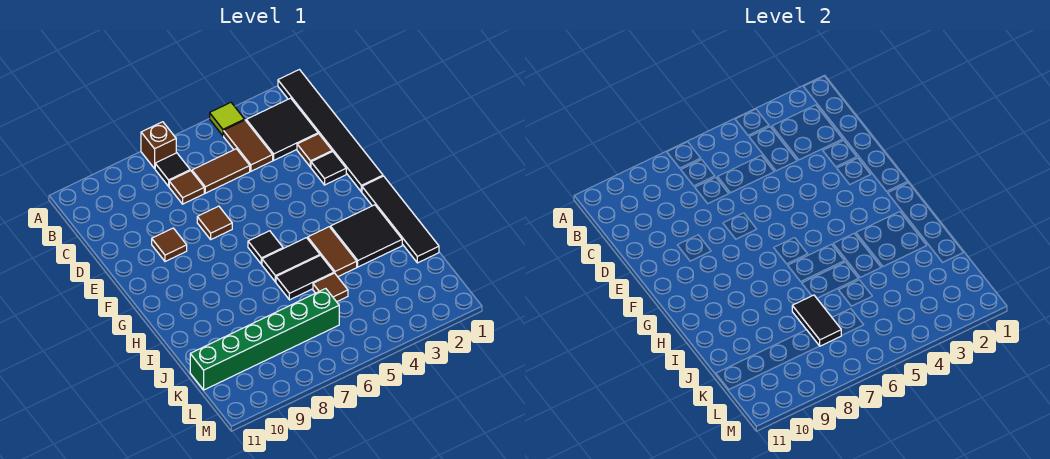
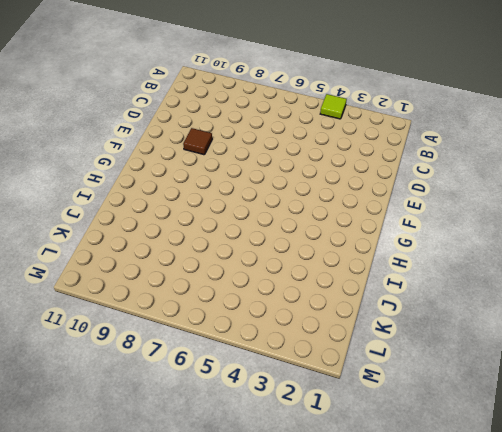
none -> black tile A1:F1 level 1
none -> brown brick A7 level 1
none -> black tile B2:C3 level 1

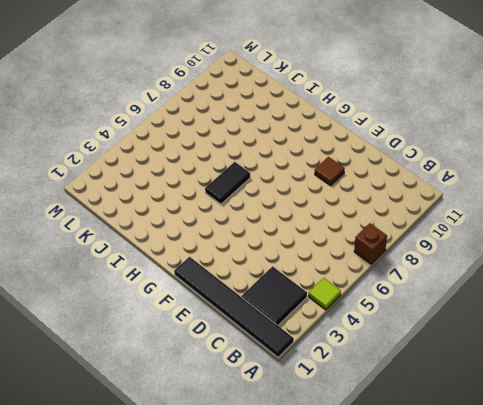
none -> brown tile B4:C4 level 1
none -> black tile B7 level 1
none -> brown tile C5:C6 level 1

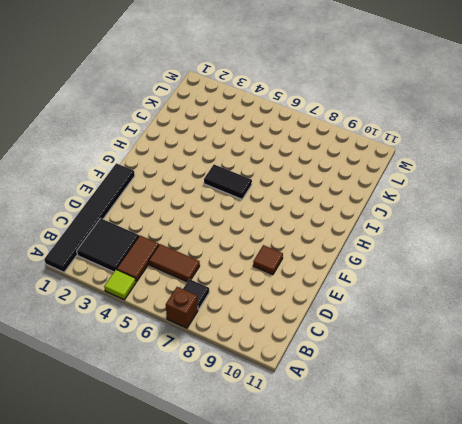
none -> brown tile C7 level 1
none -> brown tile D2 level 1
none -> black tile E2 level 1

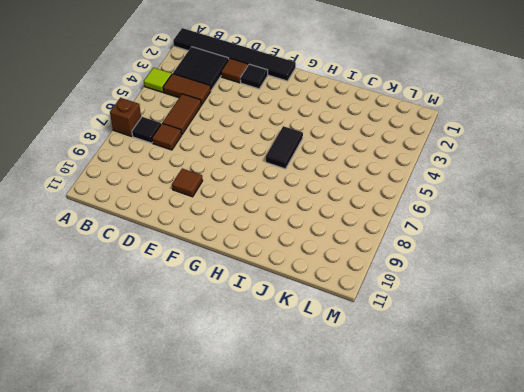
none -> brown tile E7 level 1
none -> black tile G1:J1 level 1
none -> black tile G6 level 1

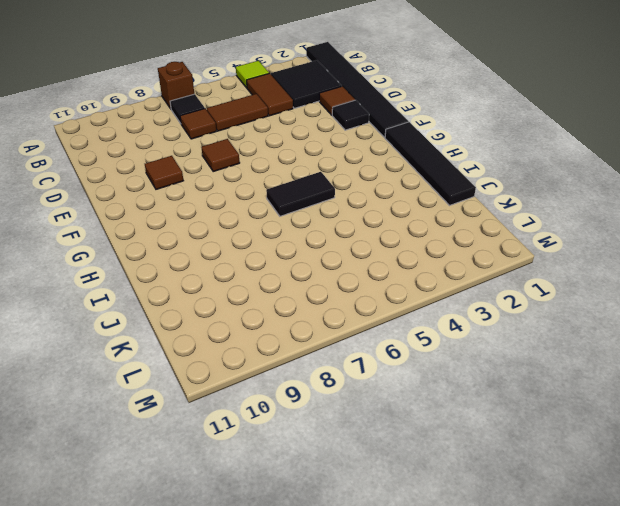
none -> black tile G6 level 1
none -> black tile H2:I3 level 1
none -> brown tile H4:I4 level 1

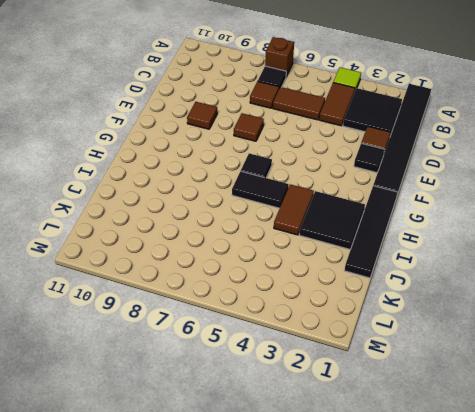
none -> black tile I5:I6 level 1
none -> brown tile J5 level 1
none -> green brick K6:K11 level 1

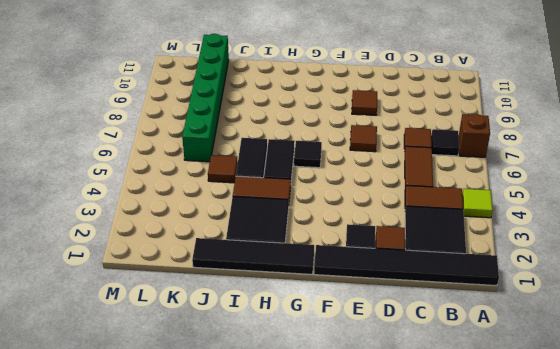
none -> black tile J7:K7 level 2

